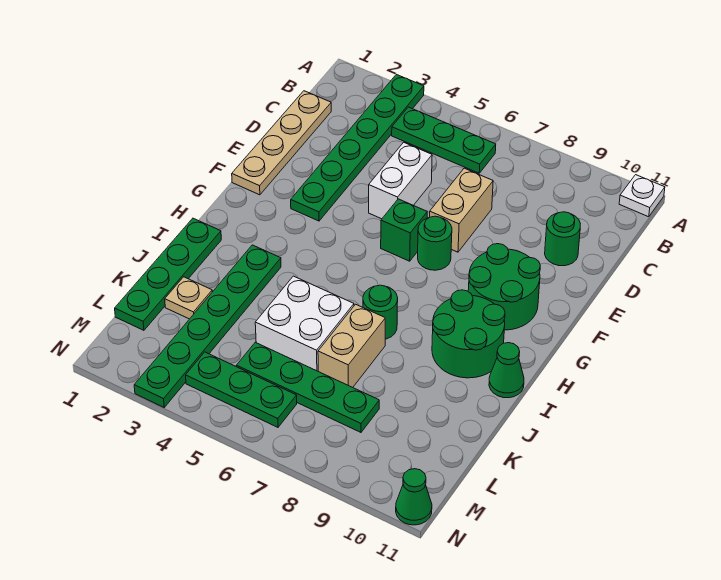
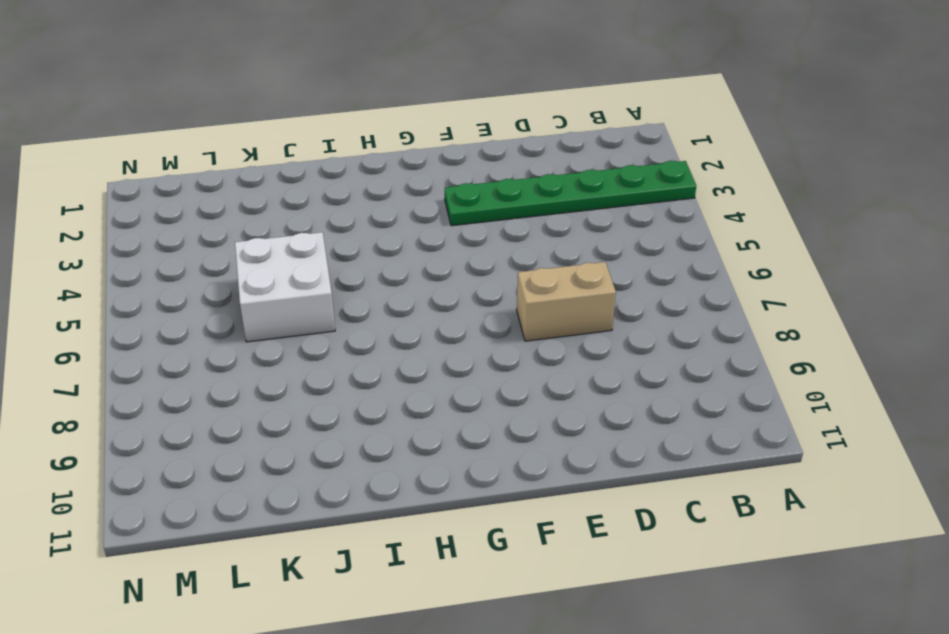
none -> white plate A11 level 1
none -> green plate B4:B6 level 1
none -> tan plate C1:F1 level 1

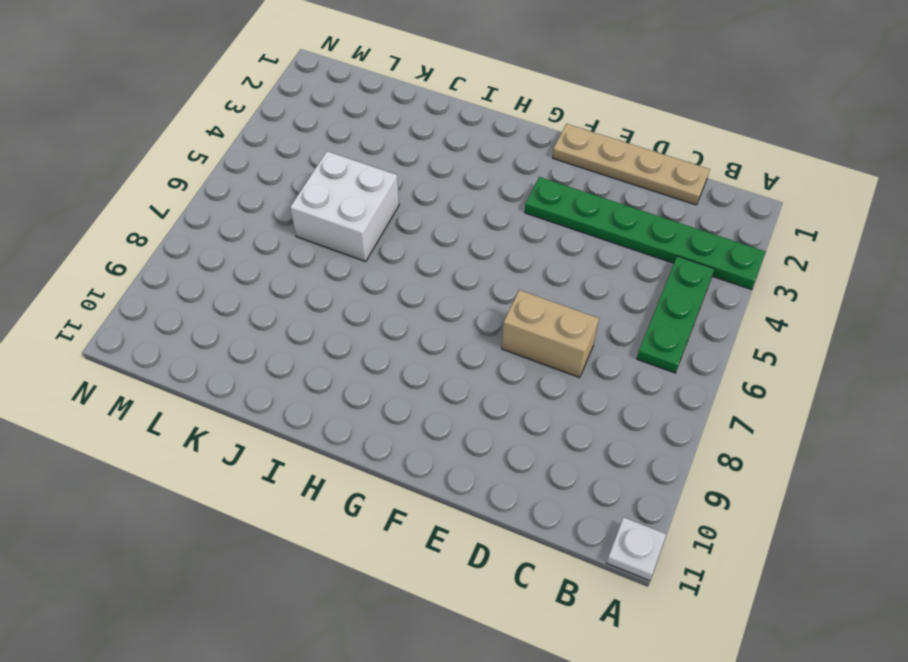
none -> white brick D5:E5 level 1
none -> green round brick D10 level 1
none -> green brick F6 level 1

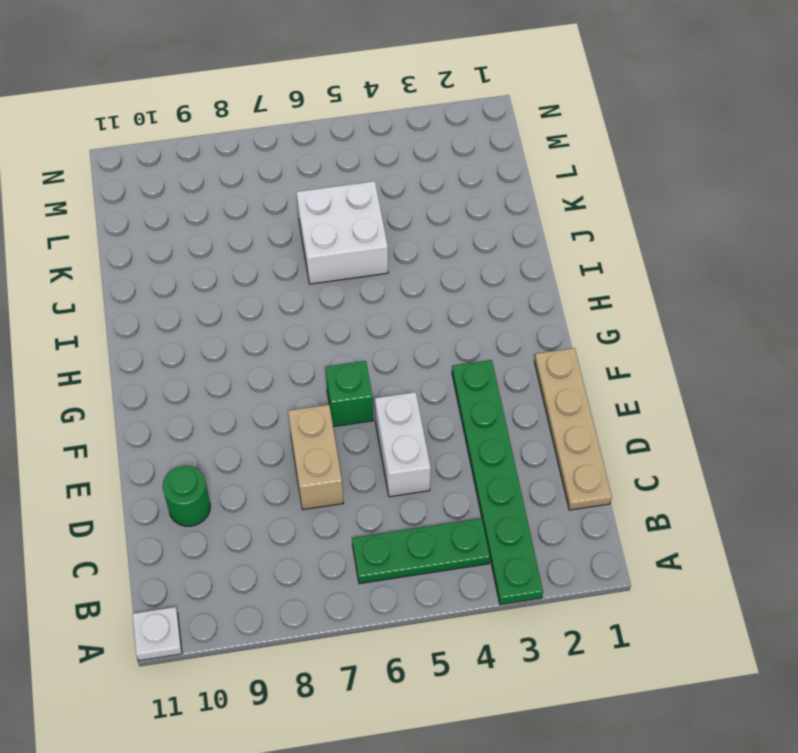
none -> green round brick F7 level 1
none -> green round brick F9:G10 level 1
none -> green round brick H9:I10 level 1

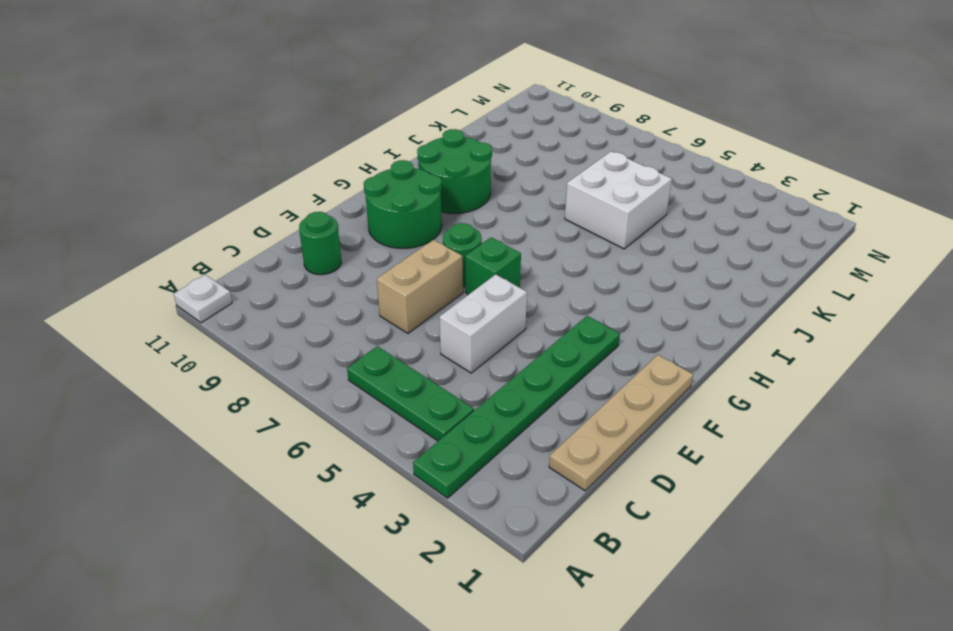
none -> green plate I1:L1 level 1
none -> green plate I3:N3 level 1
none -> green round brick I7 level 1

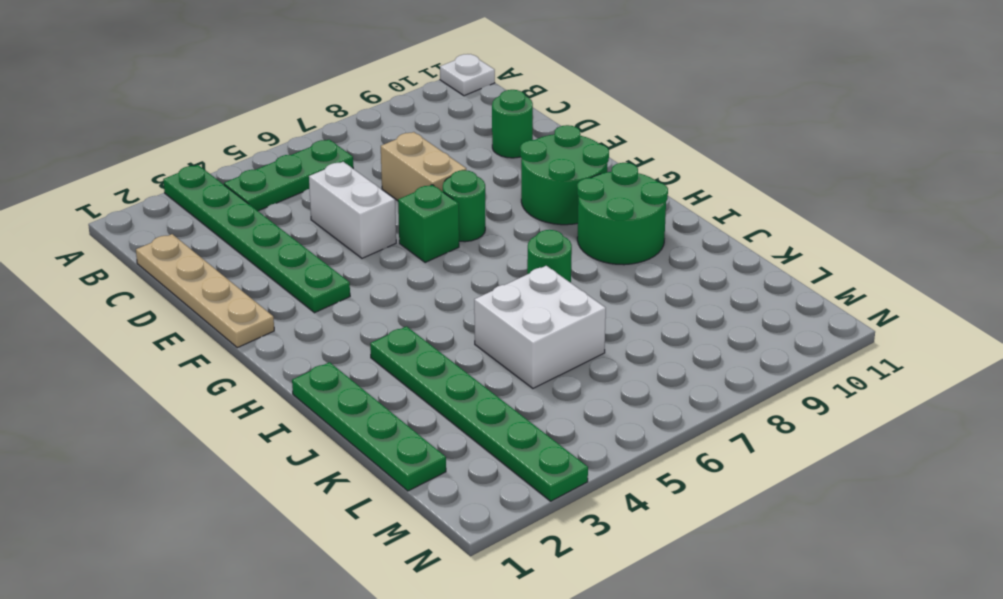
none -> green cone I11 level 1
none -> tan brick J7:K7 level 1
none -> tan plate K2 level 1

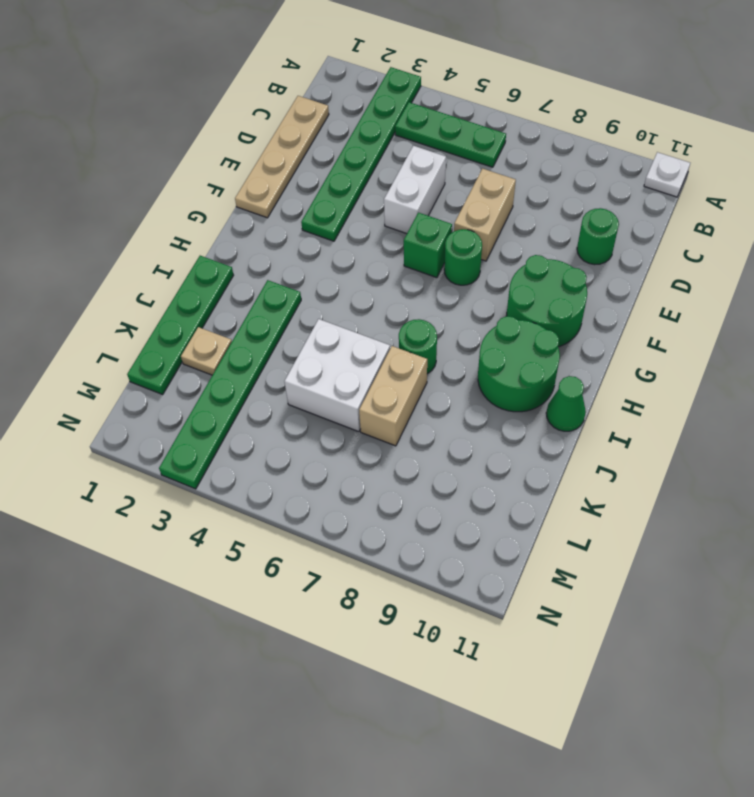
none -> green plate L5:L8 level 1
none -> green plate M4:M6 level 1
none -> green cone N11 level 1

